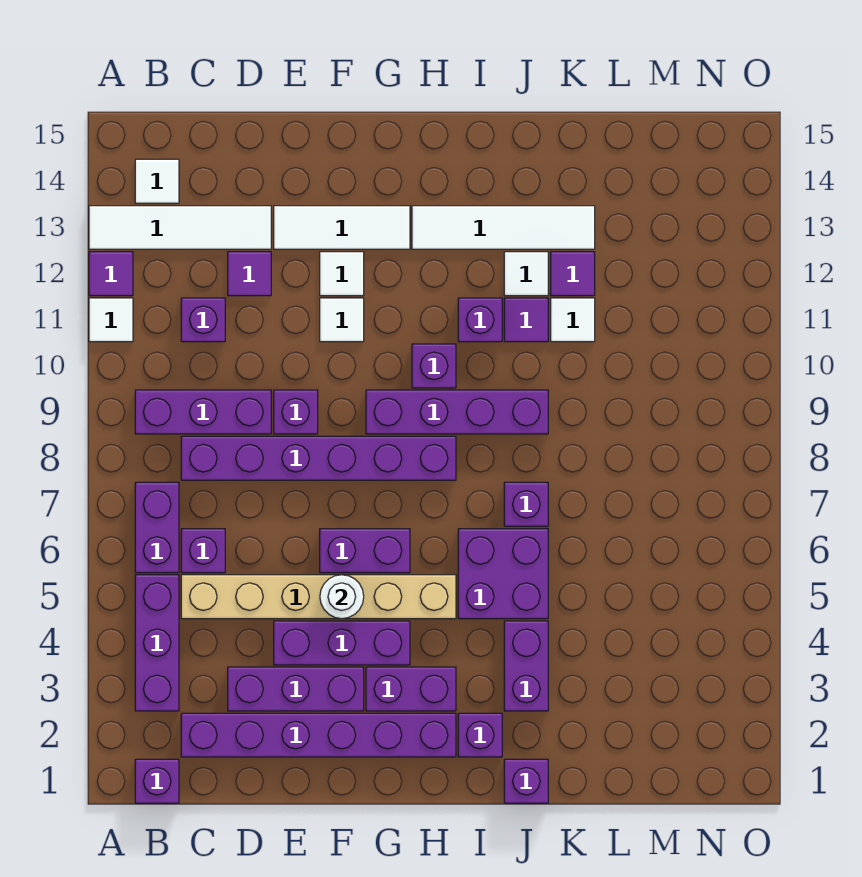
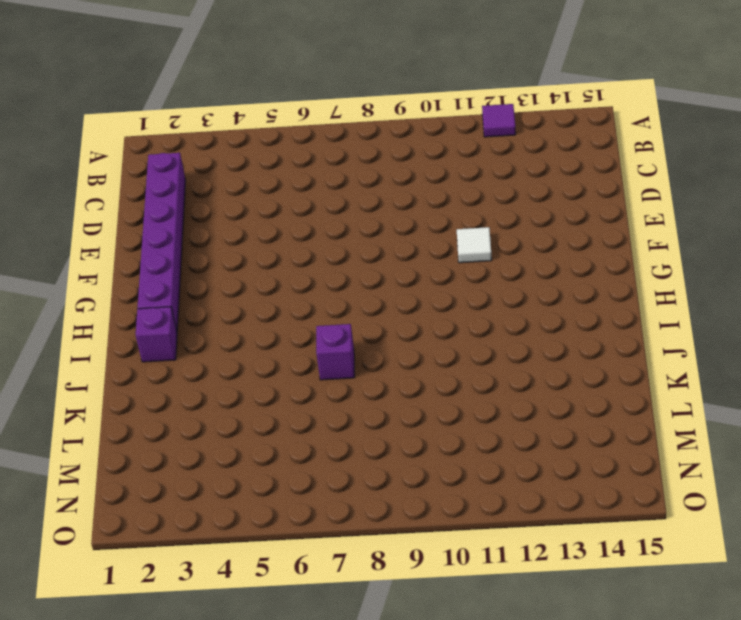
none -> white tile A11 level 1
none -> white tile A13:D13 level 1
none -> purple brick B1 level 1
none -> purple brick B3:B5 level 1

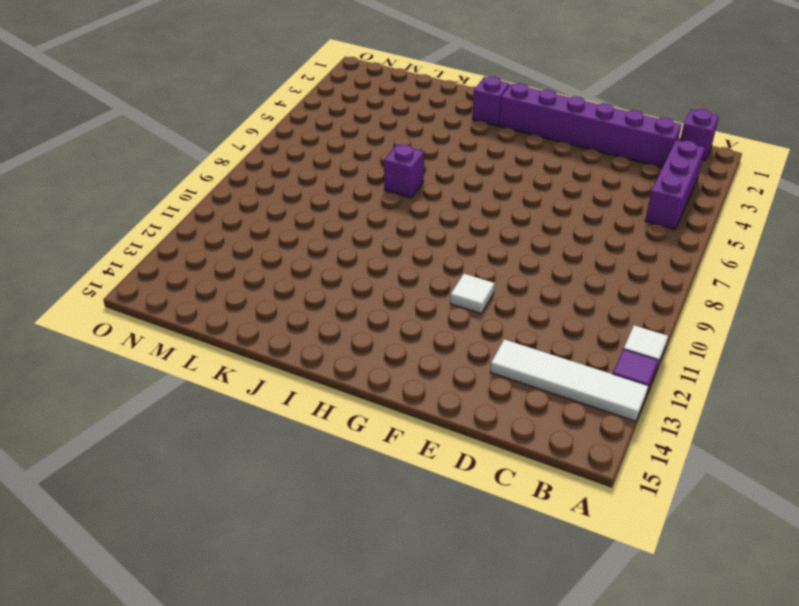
none -> purple brick B6:B7 level 1
none -> purple brick B9:D9 level 1
none -> white tile B14 level 1
none -> tan brick C5:H5 level 1

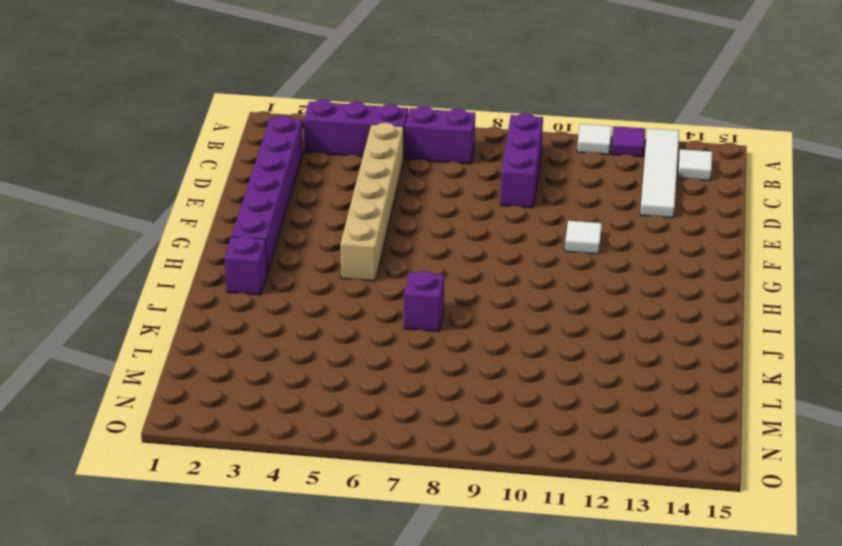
none -> purple brick B1 level 1
none -> purple brick C6 level 1
none -> purple brick C8:H8 level 1
none -> purple brick C11 level 1

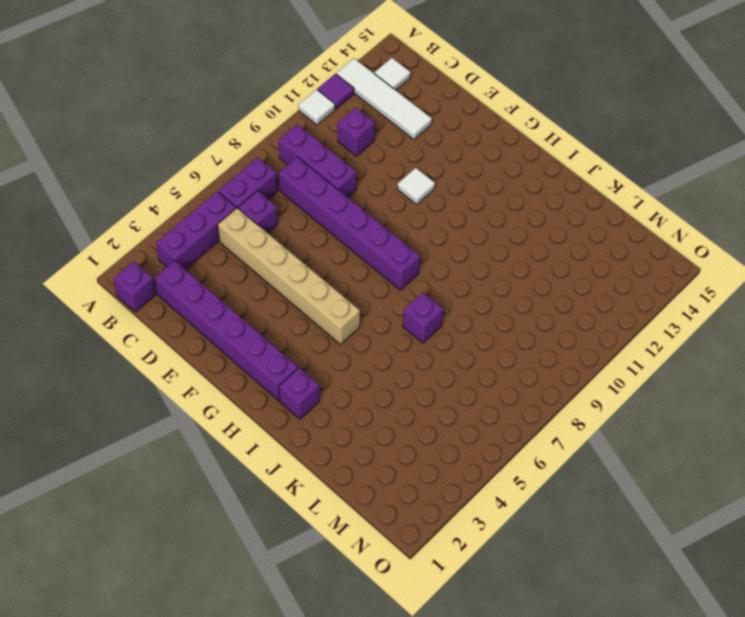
none -> purple brick D3:F3 level 1
none -> purple tile D12 level 1
none -> purple brick E4:G4 level 1
none -> purple brick E9 level 1

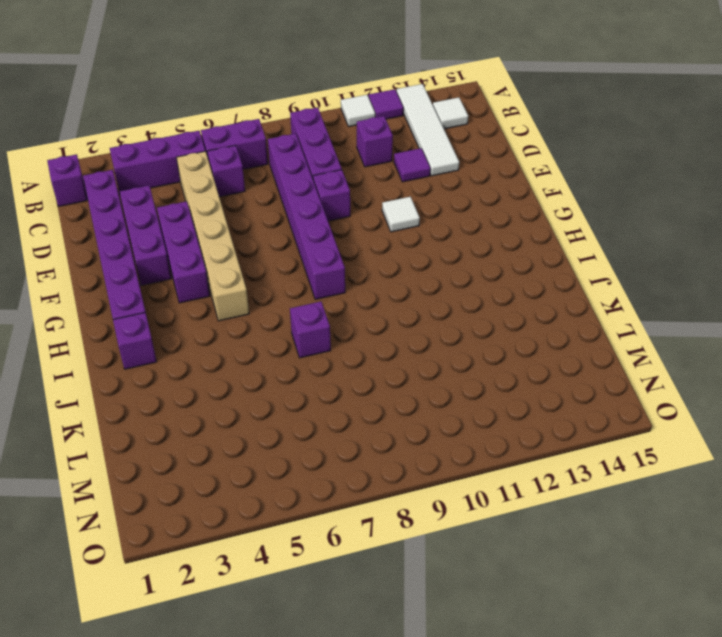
none -> white tile E13:G13 level 1
none -> purple brick F6:G6 level 1
none -> white tile F12 level 1
none -> purple brick G3:H3 level 1

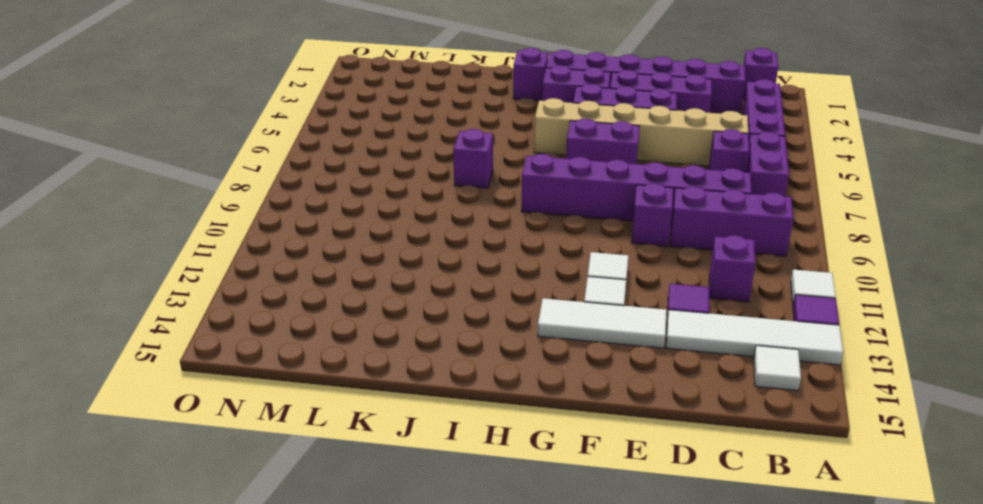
none -> purple brick G9:J9 level 1
none -> purple brick H10 level 1
none -> white tile H13:K13 level 1
none -> purple brick I5:J6 level 1

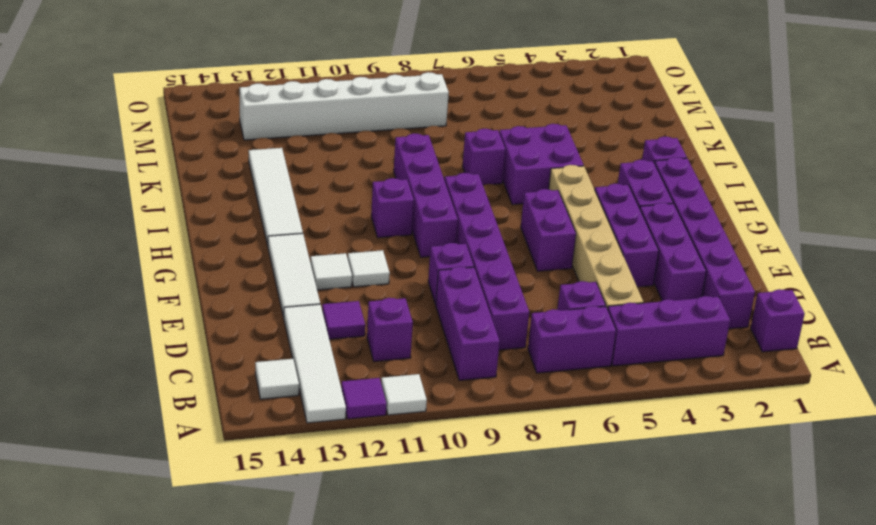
white brick M8:M13 level 1 -> none
none -> purple brick I11 level 1
none -> purple brick J1 level 1
none -> purple brick J3:J4 level 1
none -> purple tile J11 level 1

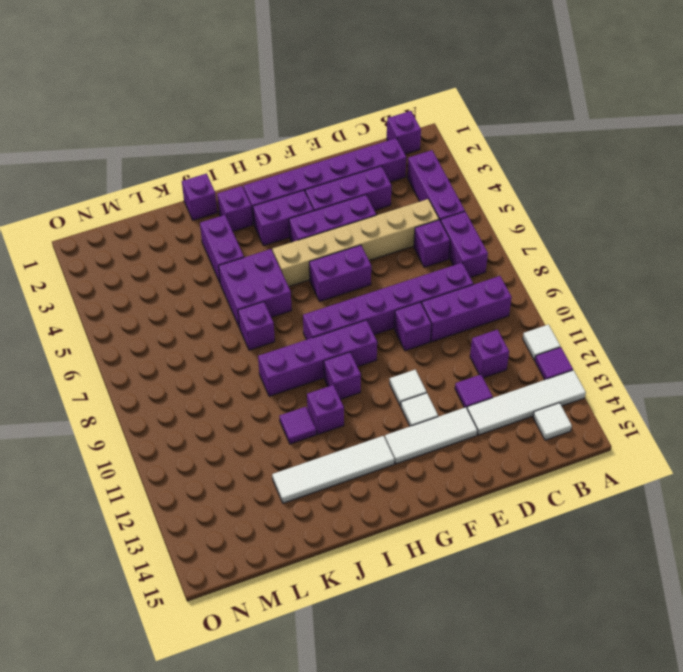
none -> white tile J12 level 1
none -> white tile K11 level 1
none -> purple tile K12 level 1
none -> white round brick F5 level 2

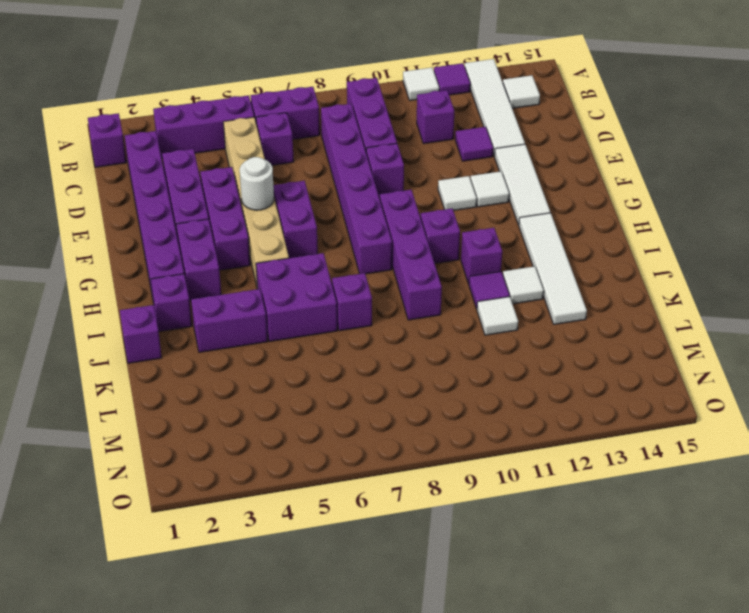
none -> purple tile K12 level 1

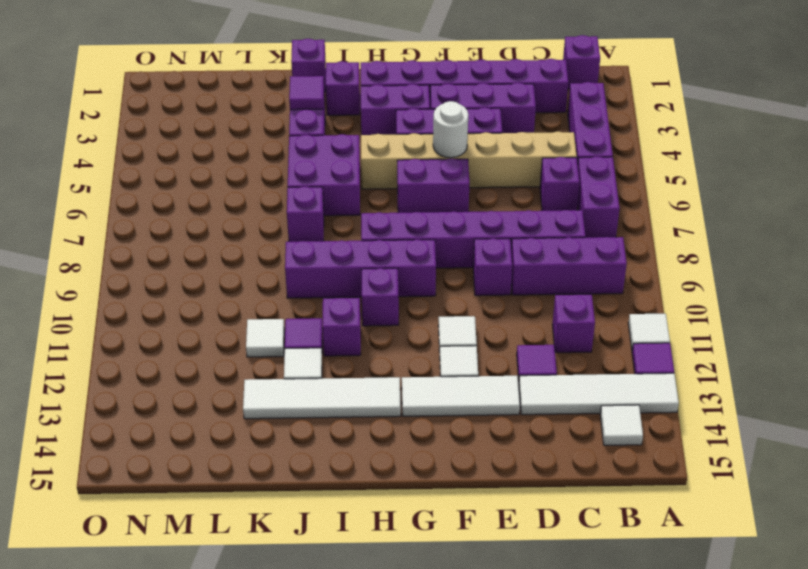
purple tile J3 level 2 -> purple tile K12 level 1

